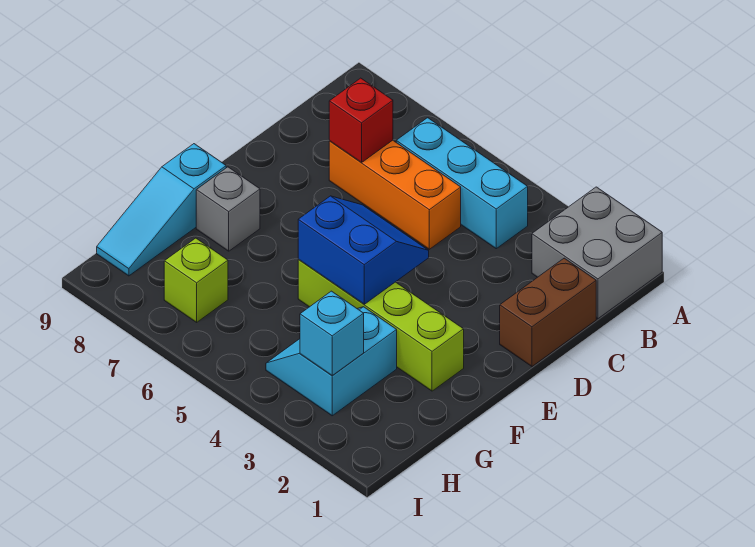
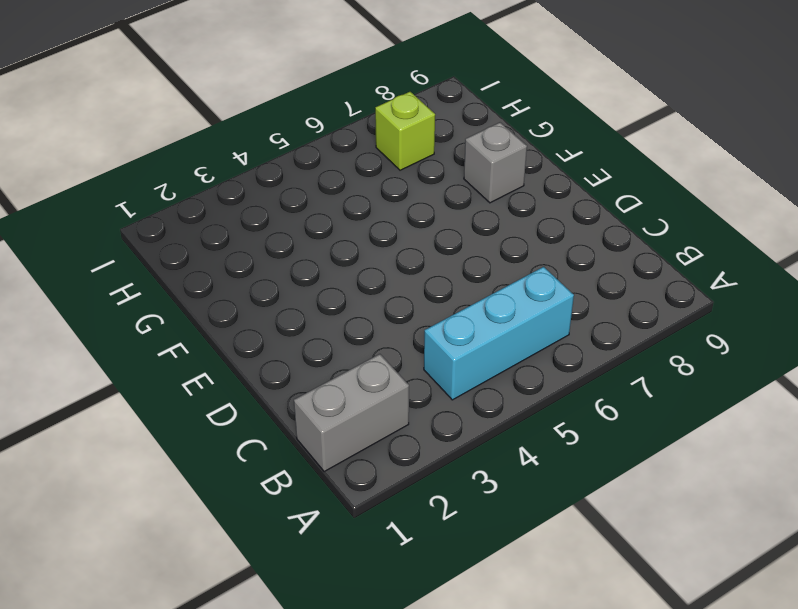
grey brick B1:B2 level 1 -> grey brick A1:B2 level 1
none -> brown brick C1:D1 level 1
none -> orange brick C5:C7 level 1
none -> lime brick F2:F5 level 1

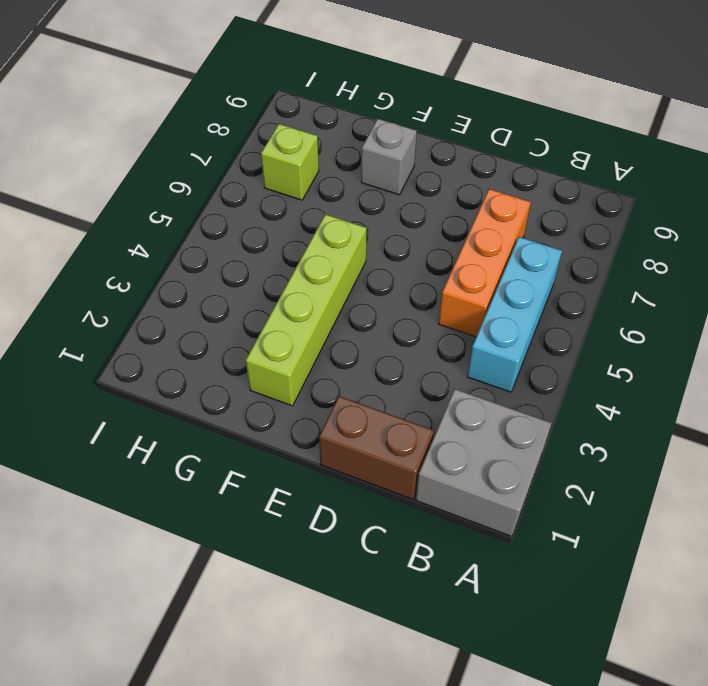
none -> cyan slope F9:H9 level 1 top F
none -> cyan slope G3:H4 level 1 top 3
none -> red brick C7 level 2

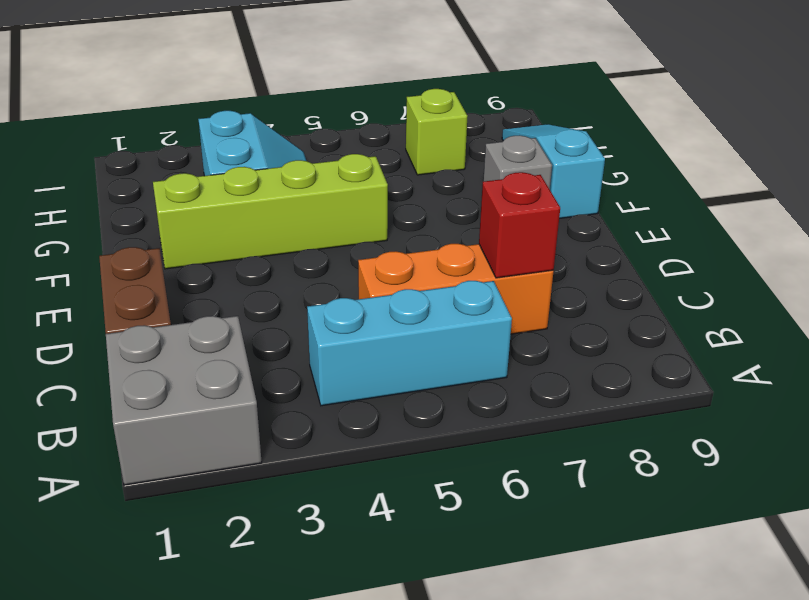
none -> blue slope E4:F5 level 2 top F
none -> cyan brick H3 level 2

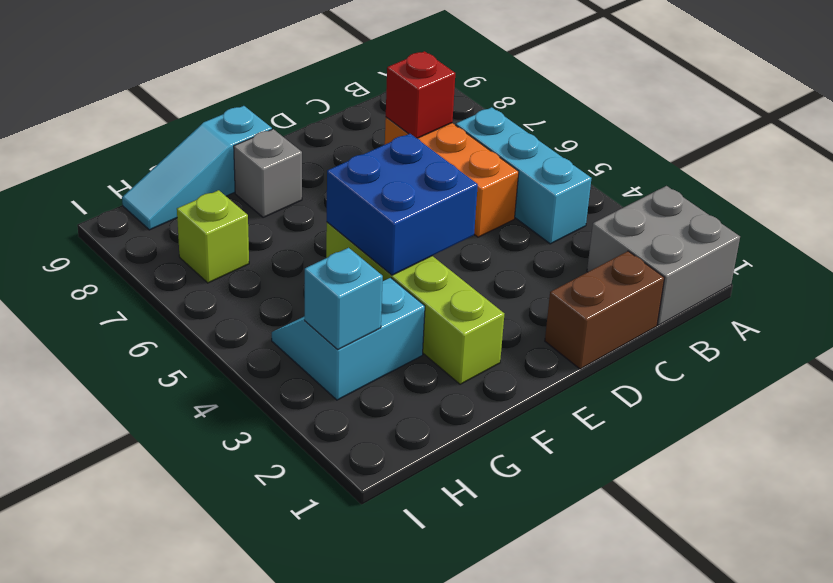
blue brick E4:F5 level 2 -> blue slope E4:F5 level 2 top F

